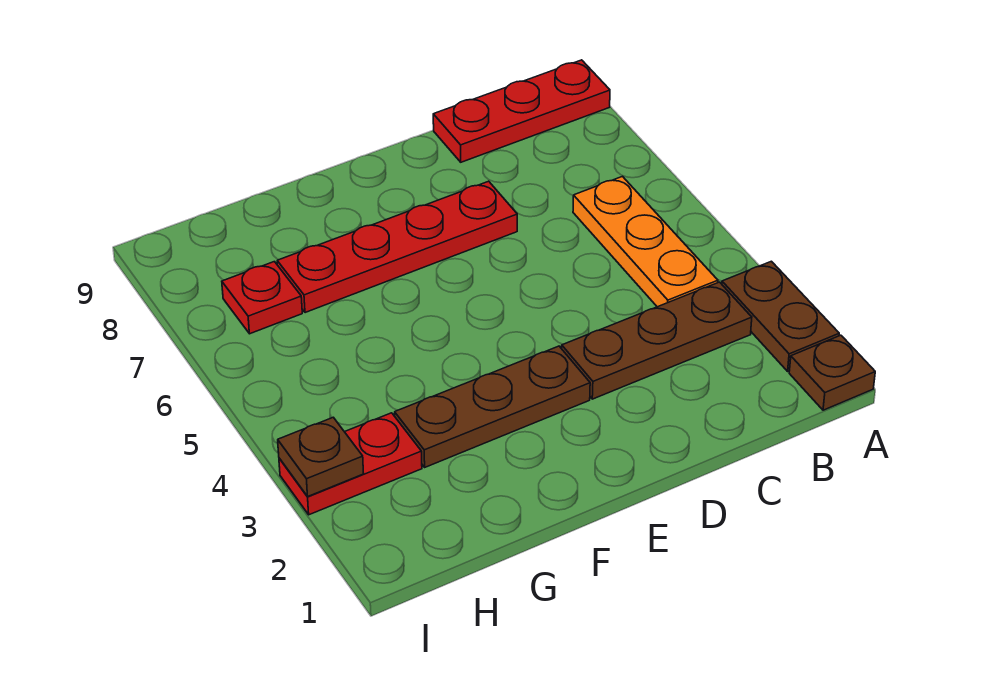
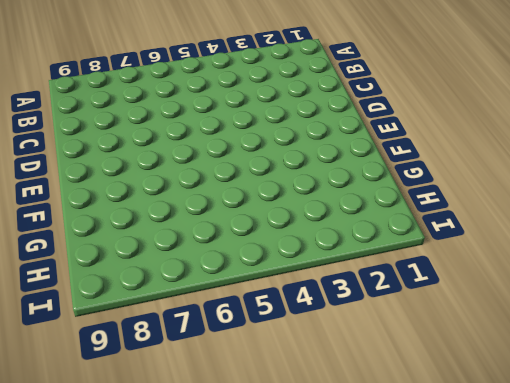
none -> brown plate A1 level 1
none -> brown plate A2:A3 level 1

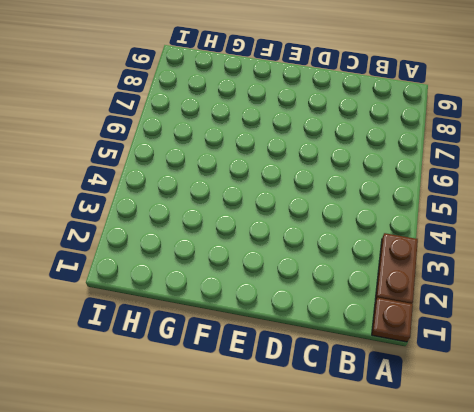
none -> red plate A9:C9 level 1
none -> brown plate B3:D3 level 1

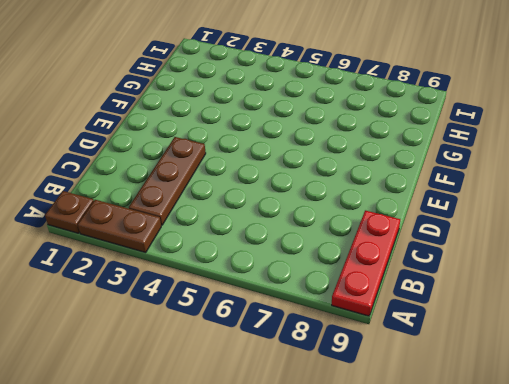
none -> orange plate B4:B6 level 1
none -> red plate D7:G7 level 1

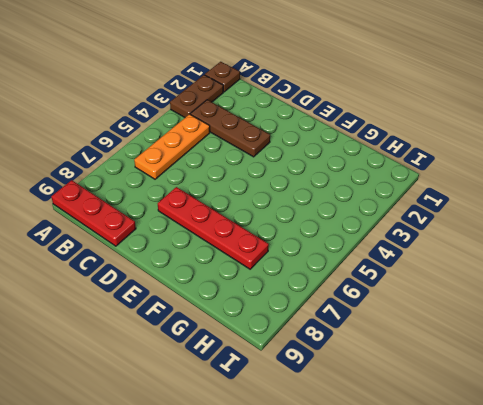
none -> brown plate E3:G3 level 1
none -> red plate H3:I3 level 1

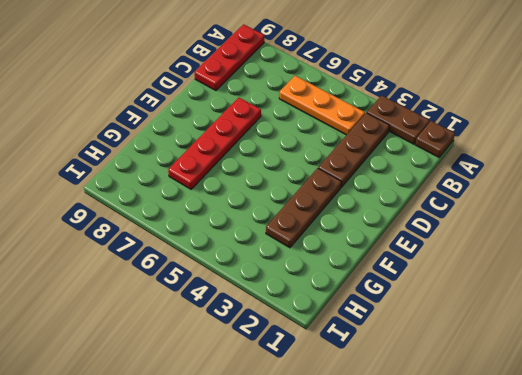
none -> red plate H3:I3 level 1
none -> red plate H7 level 1

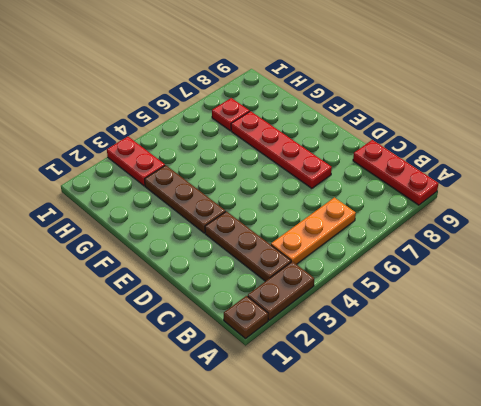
none -> brown plate I3 level 2

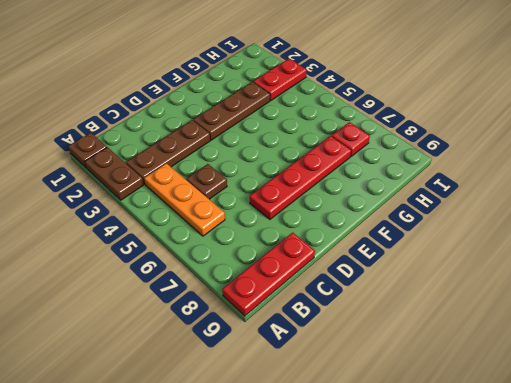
brown plate C5 level 1 -> brown plate I3 level 2

